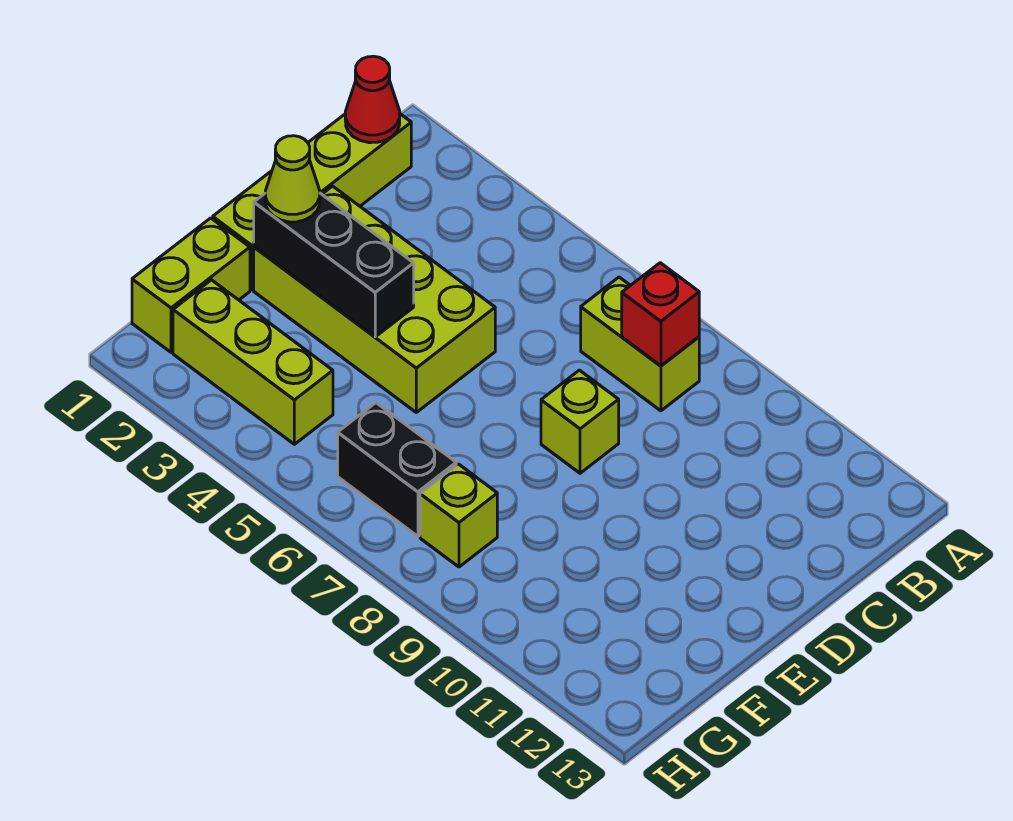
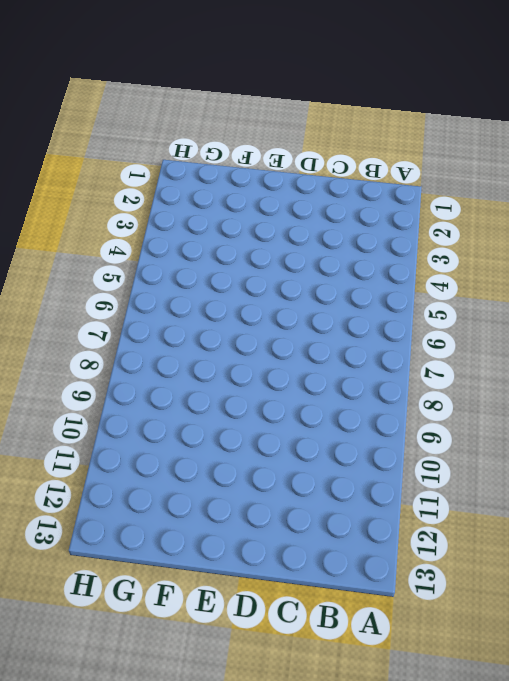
none -> lime brick B1:E1 level 1
none -> lime brick B7:B8 level 1
none -> lime brick D2:E5 level 1

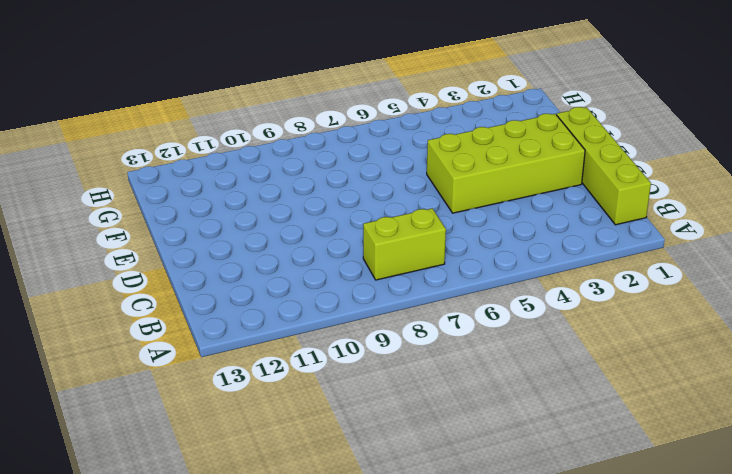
none -> lime brick D8 level 1
none -> lime brick F1:G1 level 1
none -> lime brick G2:G4 level 1

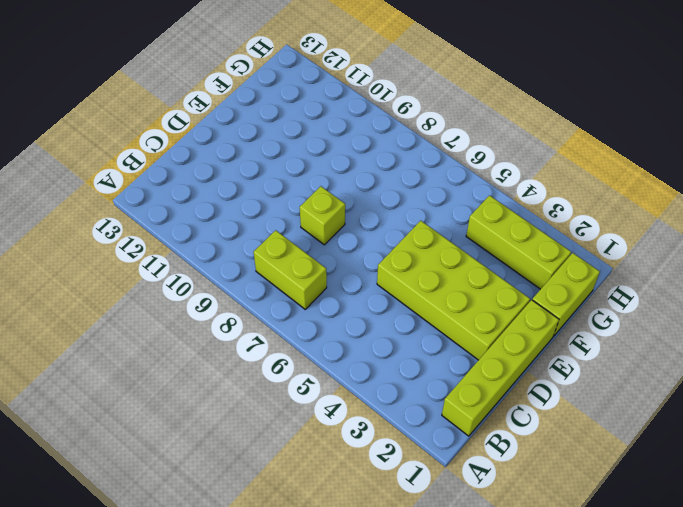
none -> black brick G6:G7 level 1
none -> lime brick G8 level 1
none -> red cone B1 level 2

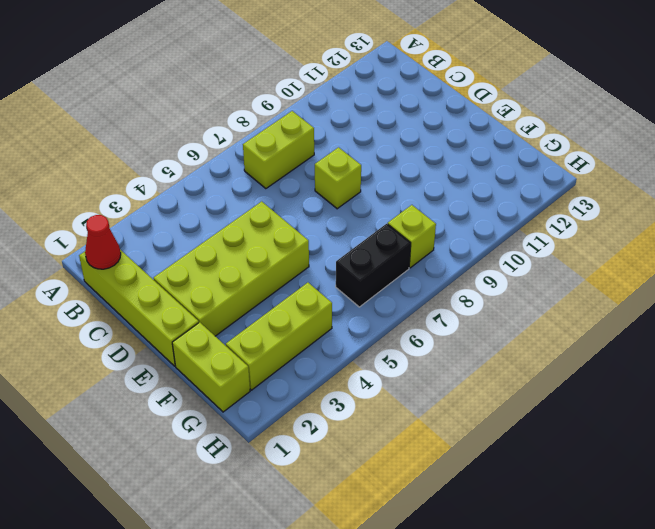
none -> red brick B8 level 2
none -> black brick E2:E4 level 2
none -> lime cone E2 level 3

